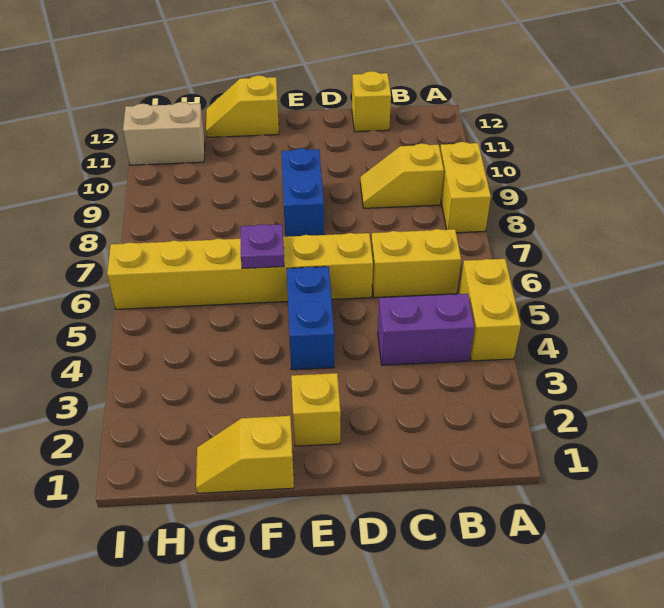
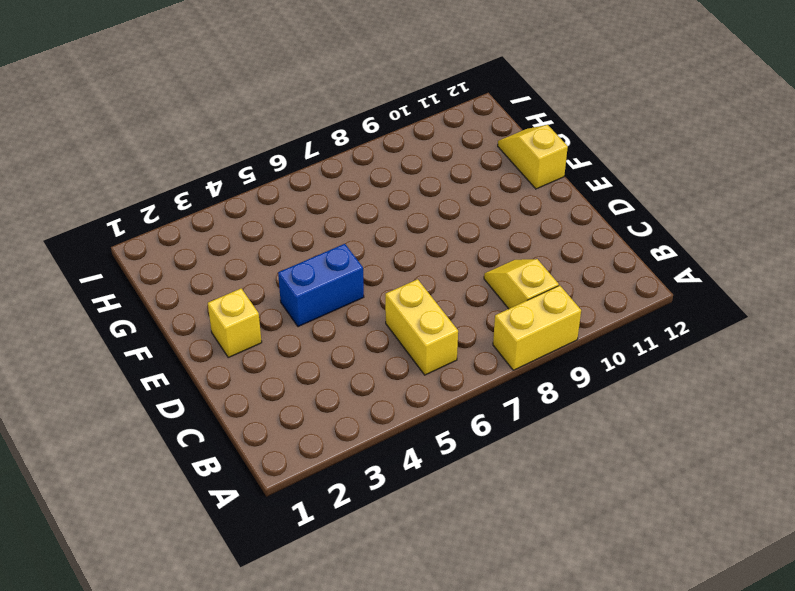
none -> yellow brick A4:A5 level 1
none -> purple brick B4:C4 level 1
none -> yellow brick C12 level 1

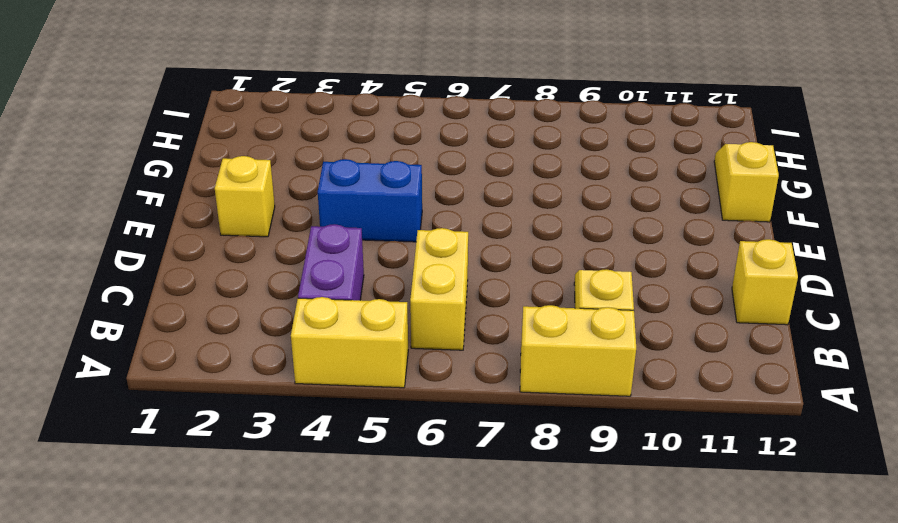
none -> yellow brick D6:I6 level 1
none -> blue brick E8:E9 level 1
none -> yellow slope F1:G1 level 1 top F

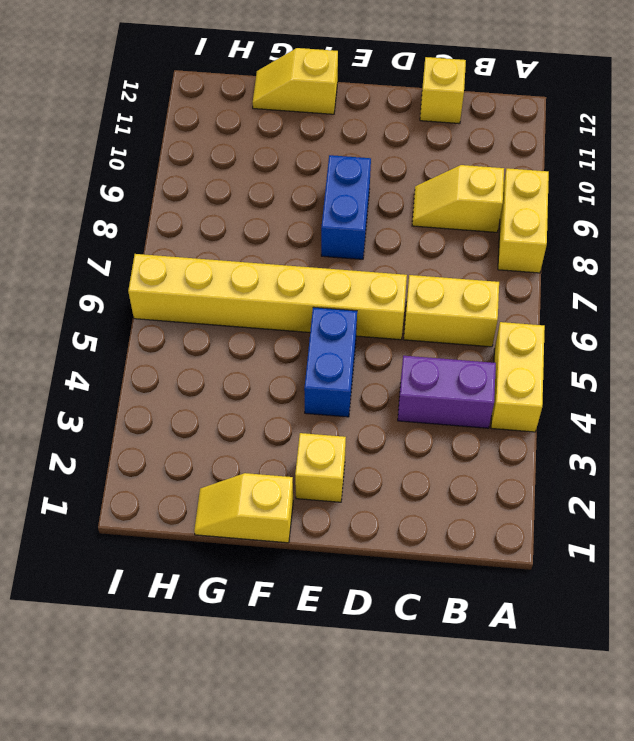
none -> tan brick H11:I11 level 1
none -> purple plate F6 level 2

